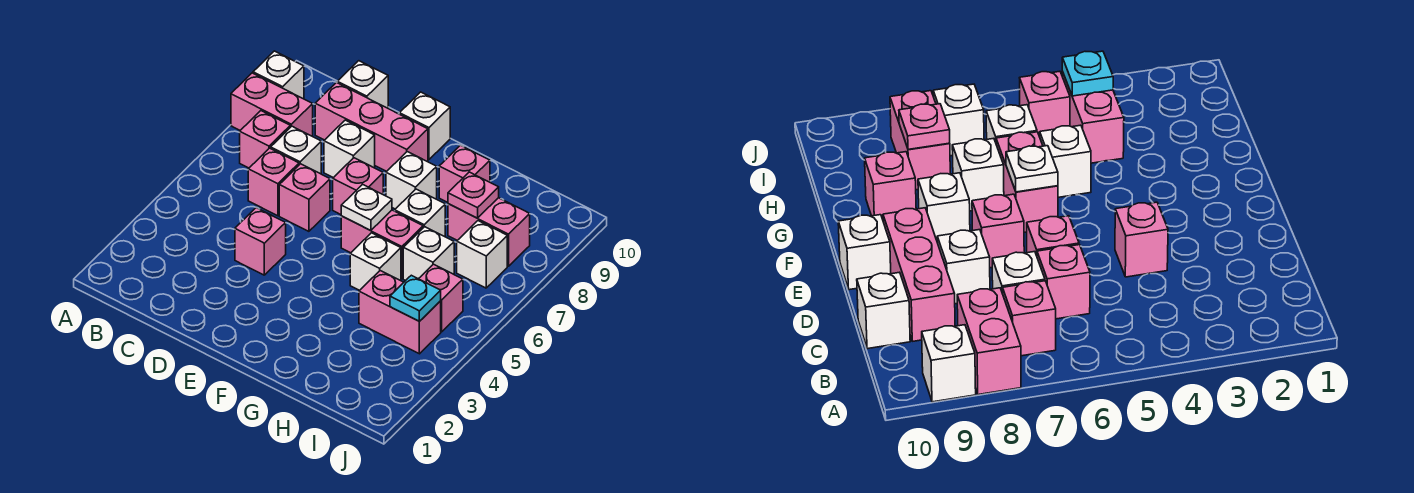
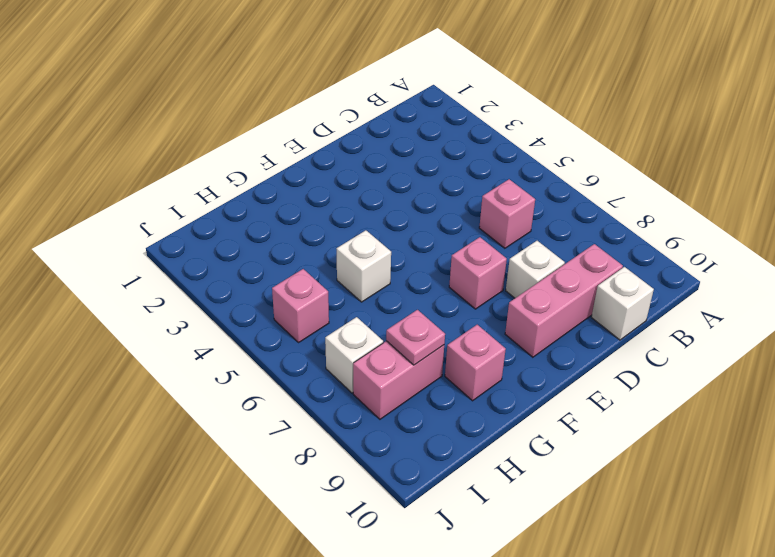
none -> pink brick A8:B8 level 1
none -> white brick A9 level 1
none -> pink brick B7 level 1

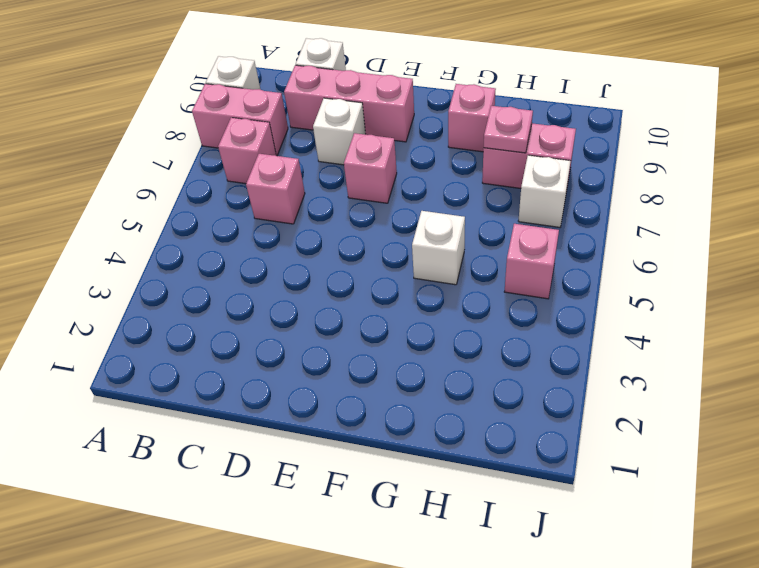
none -> white brick C7 level 1
none -> pink brick D4 level 1
none -> pink brick D6 level 1

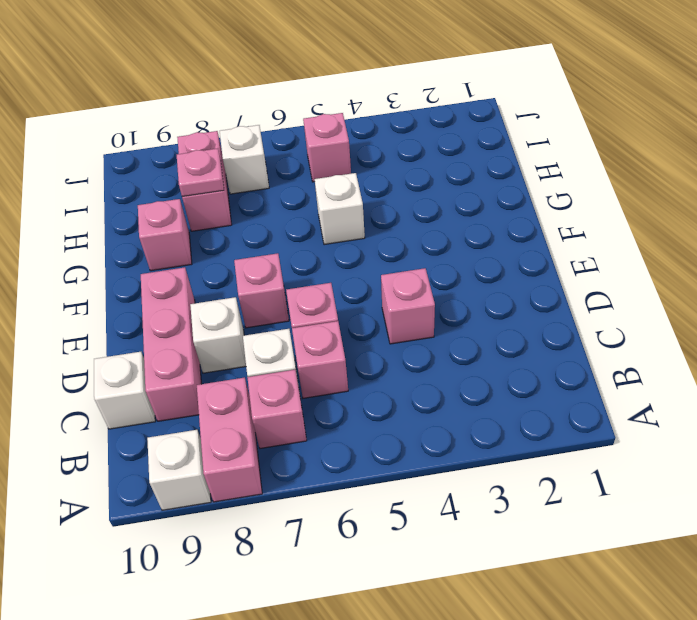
none -> white brick E10 level 1
none -> pink brick F6:G6 level 1
none -> white brick F8 level 1

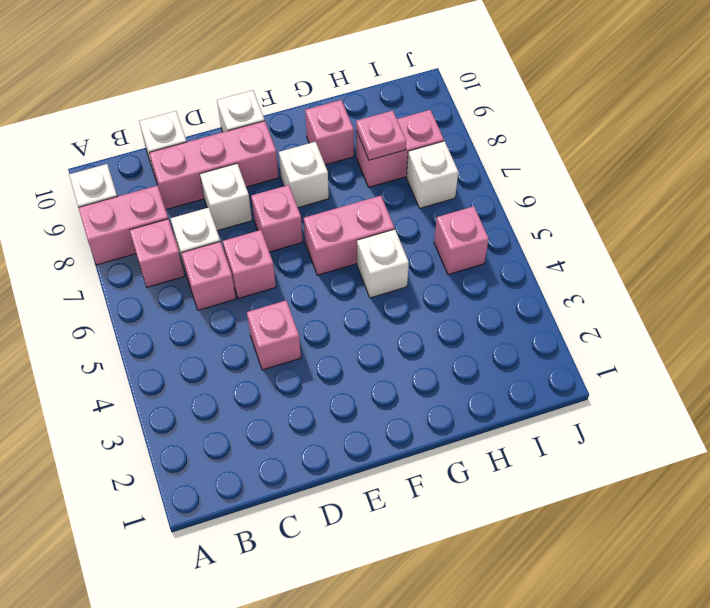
none -> white brick G7 level 1
none -> pink brick H4:I4 level 1
none -> white brick H6 level 1

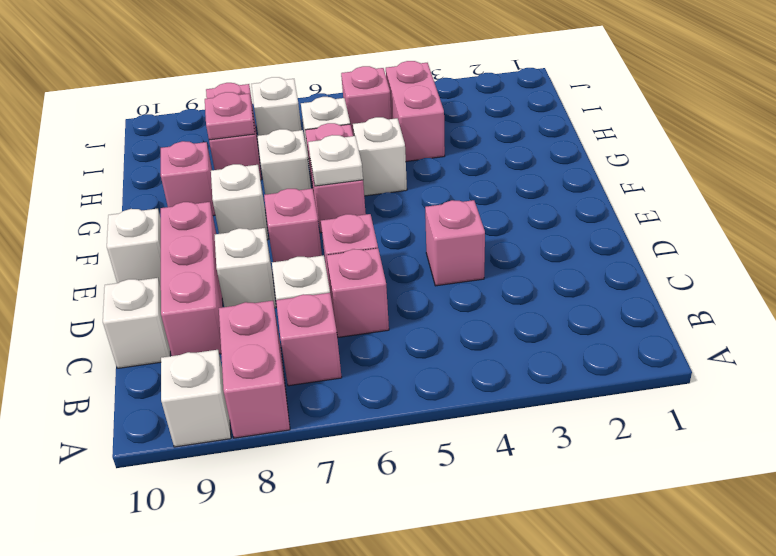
none -> cyan plate I4 level 2

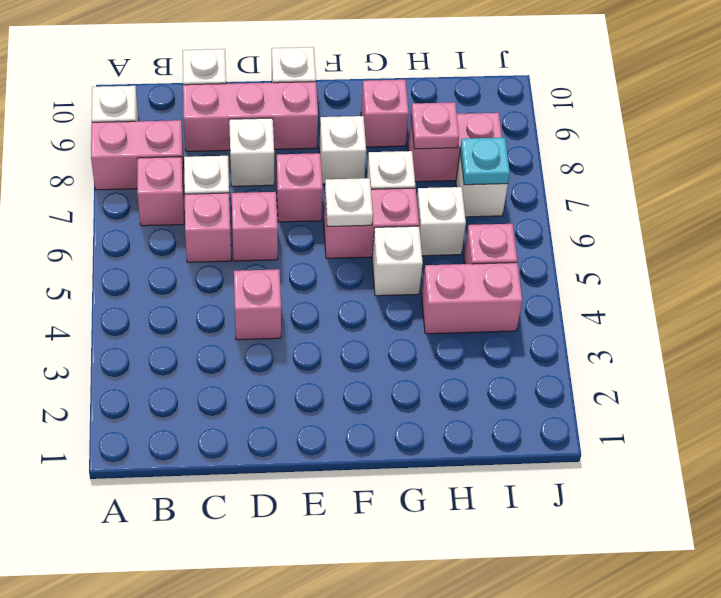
cyan plate I7 level 2 -> cyan plate I4 level 2

